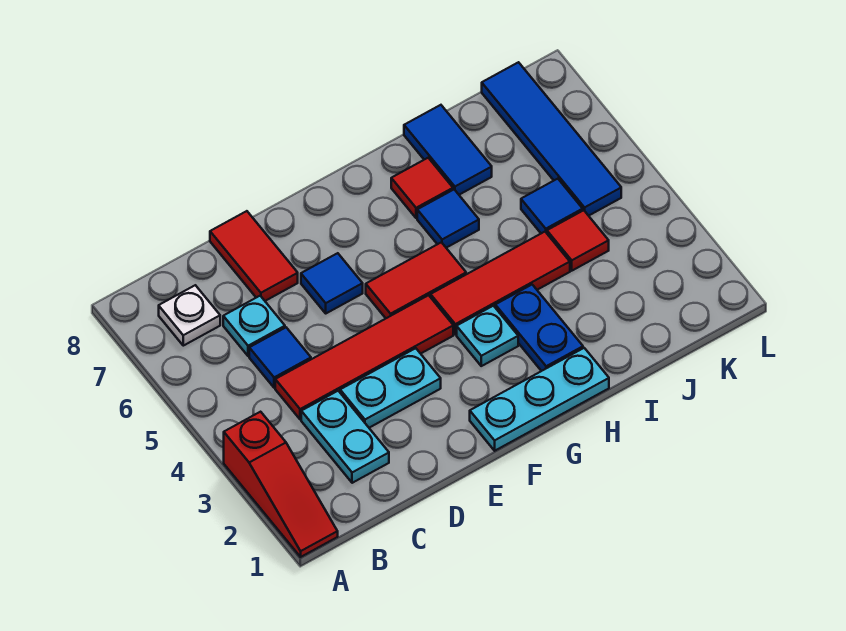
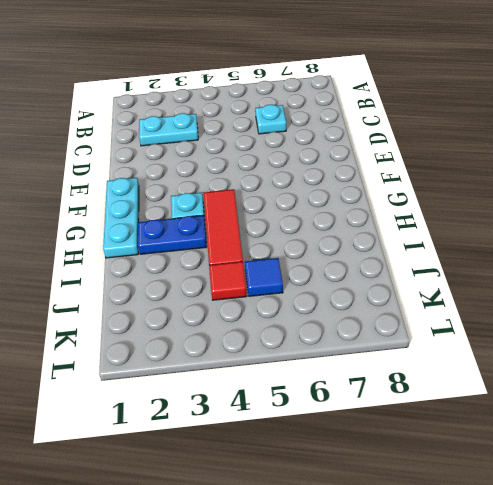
none -> red slope A1:A3 level 1 top 3
none -> white plate B7 level 1
none -> red tile C4:F4 level 1

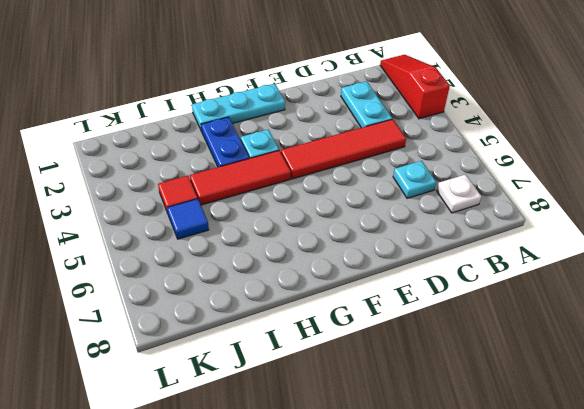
none -> blue tile C5 level 1
none -> cyan plate D3:E3 level 1
none -> red tile D7:D8 level 1

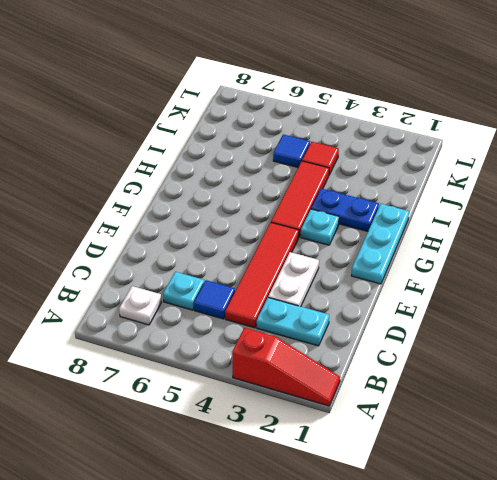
white plate D3:E3 level 1 -> cyan plate D3:E3 level 1
none -> red tile D7:D8 level 1
none -> blue tile E6 level 1
none -> red tile F5:G5 level 1

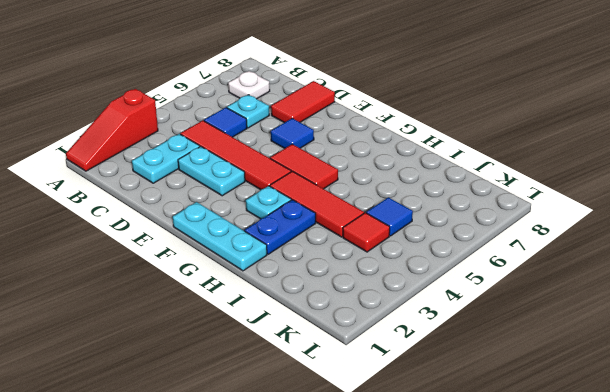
none -> blue tile H6 level 1
none -> red tile H7 level 1
none -> blue tile I7:I8 level 1

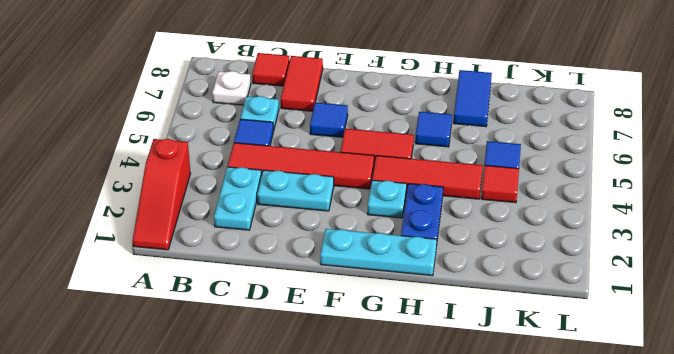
red tile C8 level 1 -> red tile H7 level 1
none -> blue tile K5:K8 level 1

